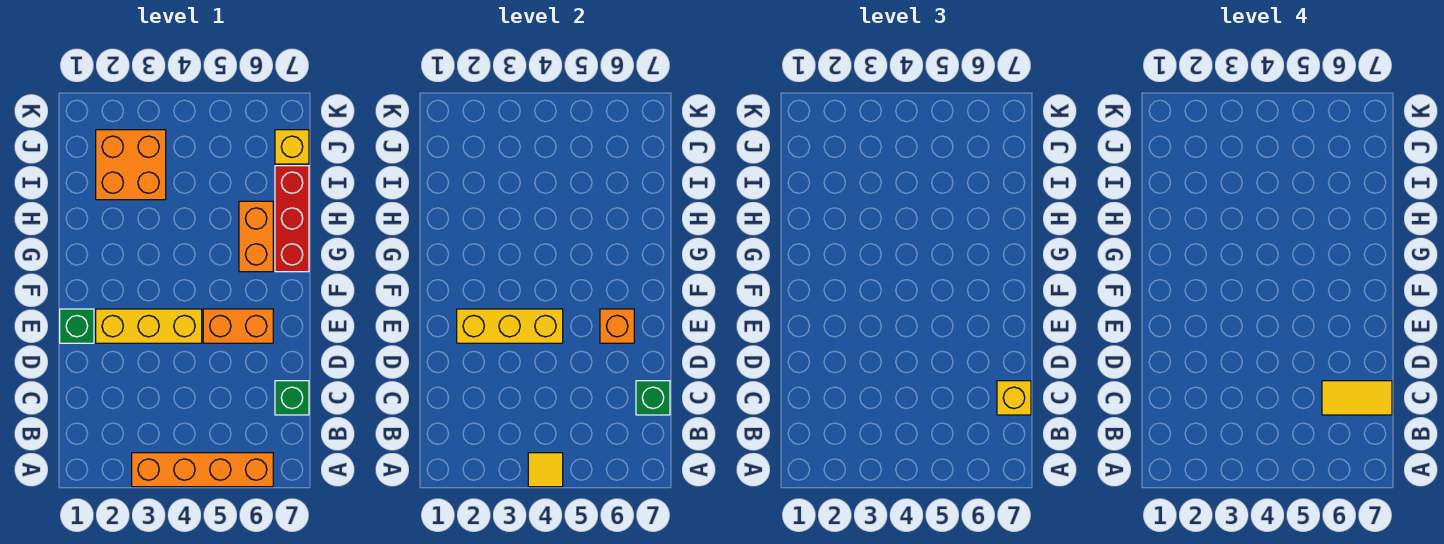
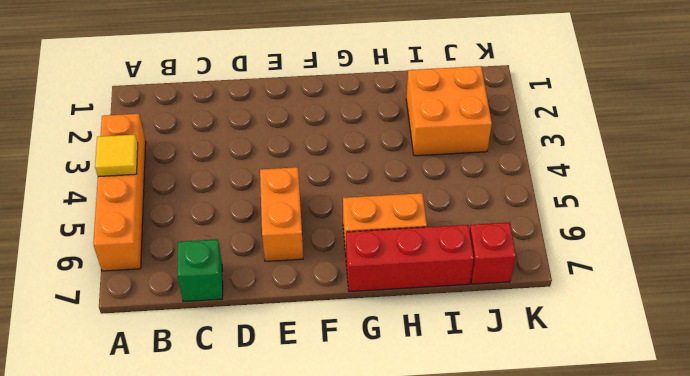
red brick J7 level 1 -> yellow brick J7 level 1
none -> green brick E1 level 1
none -> yellow brick E2:E4 level 1
none -> green brick C7 level 2

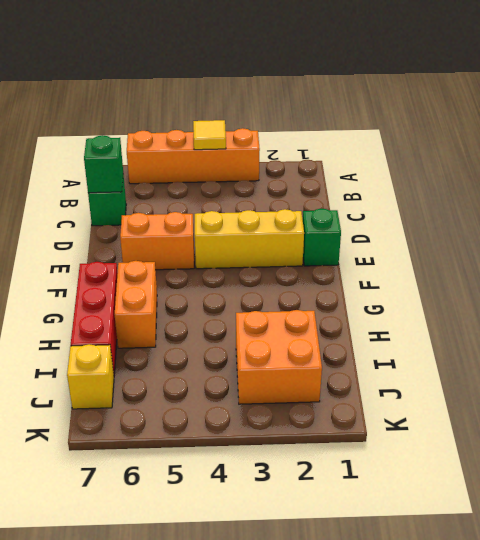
none -> yellow brick E2:E4 level 2
none -> orange brick E6 level 2
none -> yellow brick C7 level 3

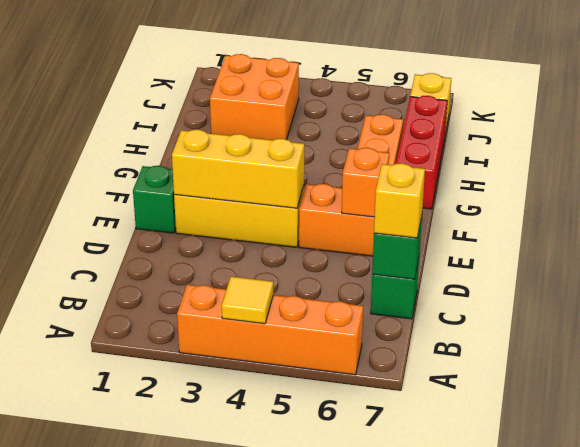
none -> yellow tile C6:C7 level 4

